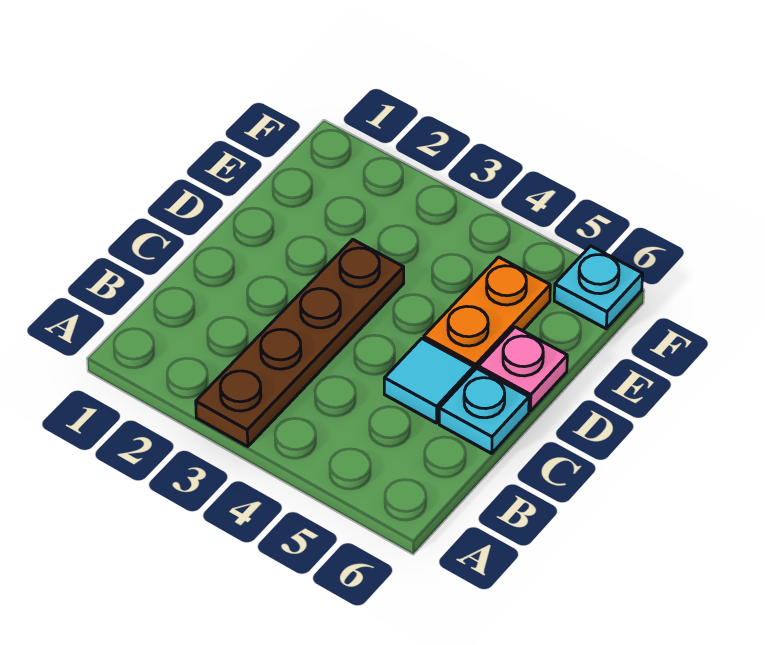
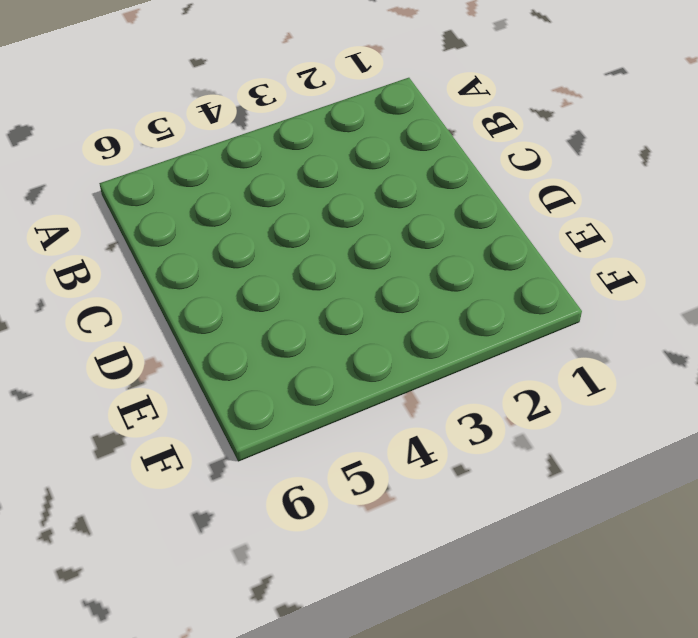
none -> brown plate A3:D3 level 1
none -> cyan tile C5 level 1

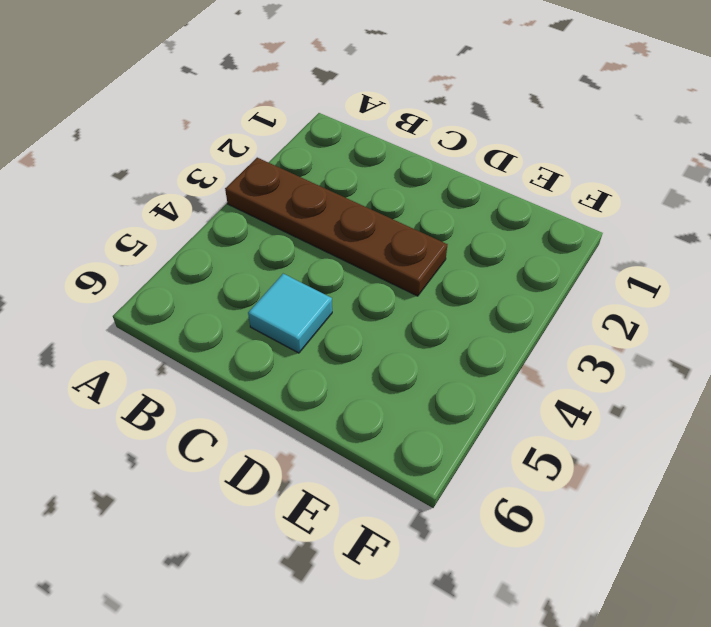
none -> cyan plate C6 level 1
none -> orange plate D5:E5 level 1

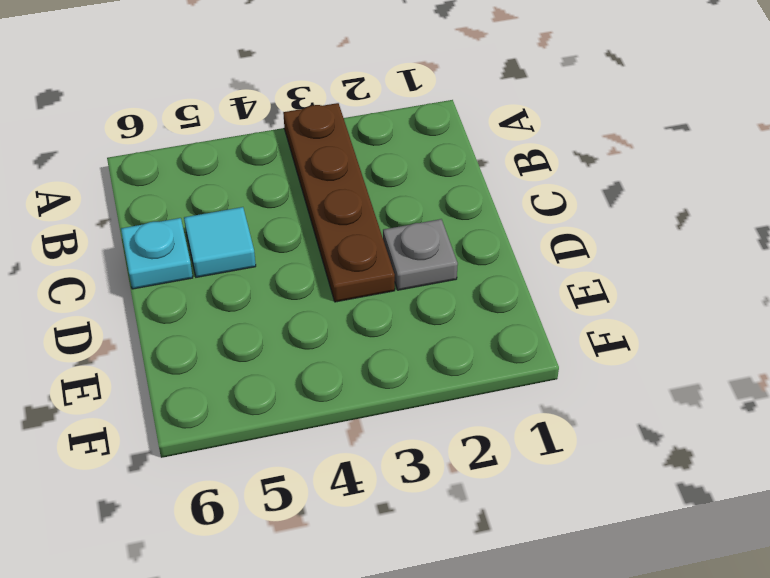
grey plate D2 level 1 -> none
none -> orange plate D5:E5 level 1
none -> pink plate D6 level 1

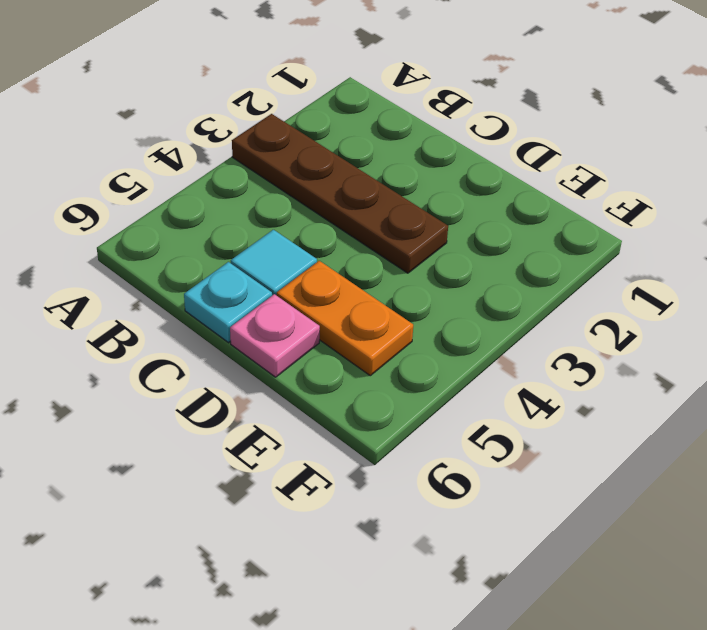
none -> cyan plate F6 level 1

